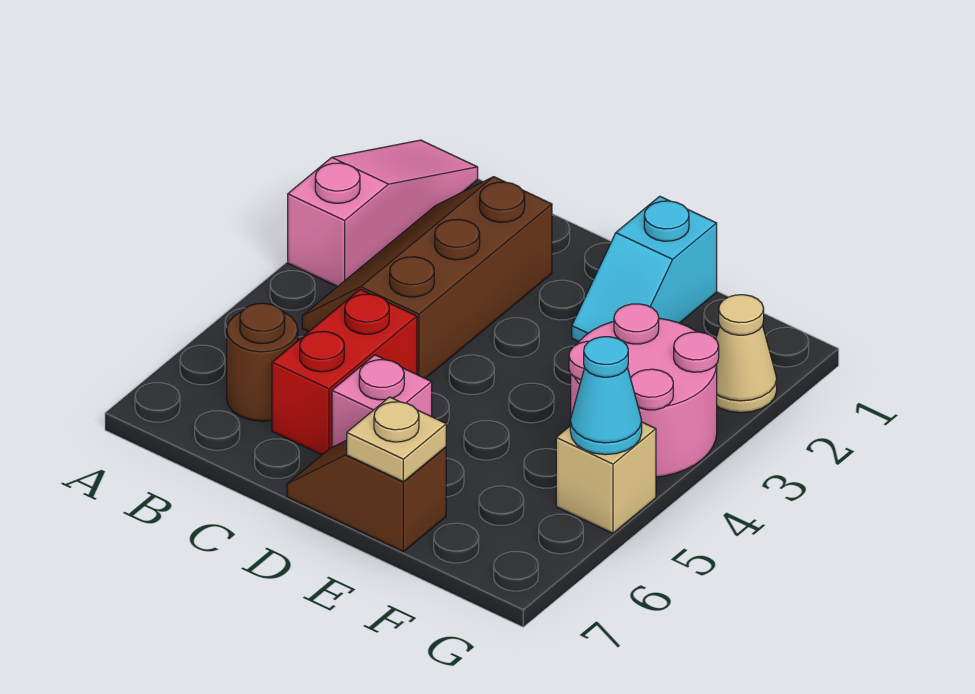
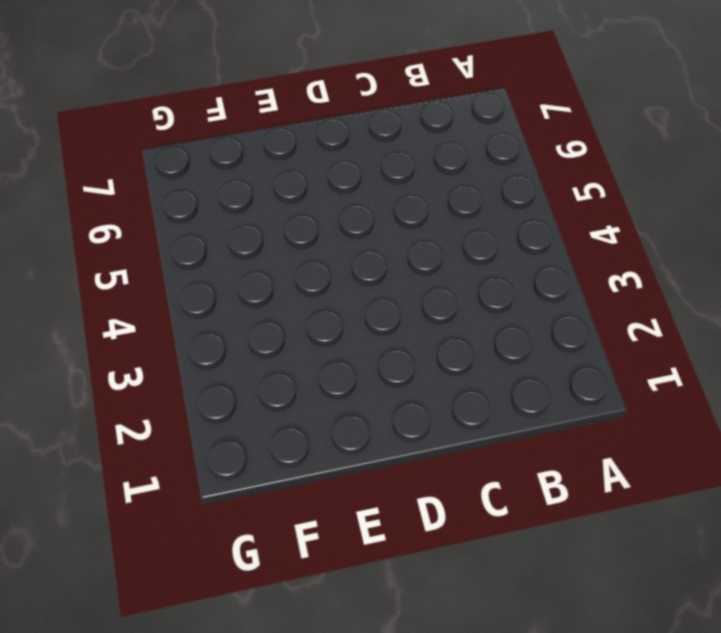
none -> pink slope A1:A3 level 1 top 3
none -> brown slope B2:C4 level 1 top C
none -> brown round brick B6 level 1

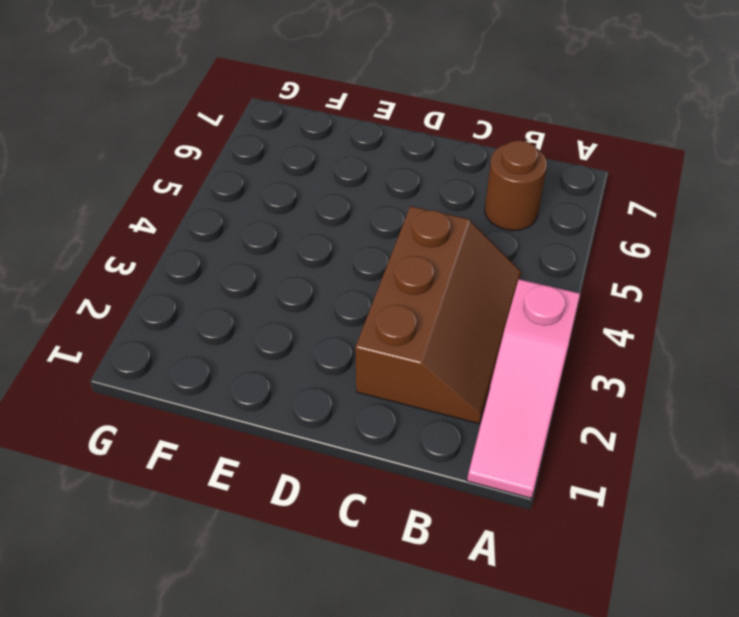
none -> red brick C5:C6 level 1
none -> pink brick D6 level 1
none -> brown slope D7:E7 level 1 top E

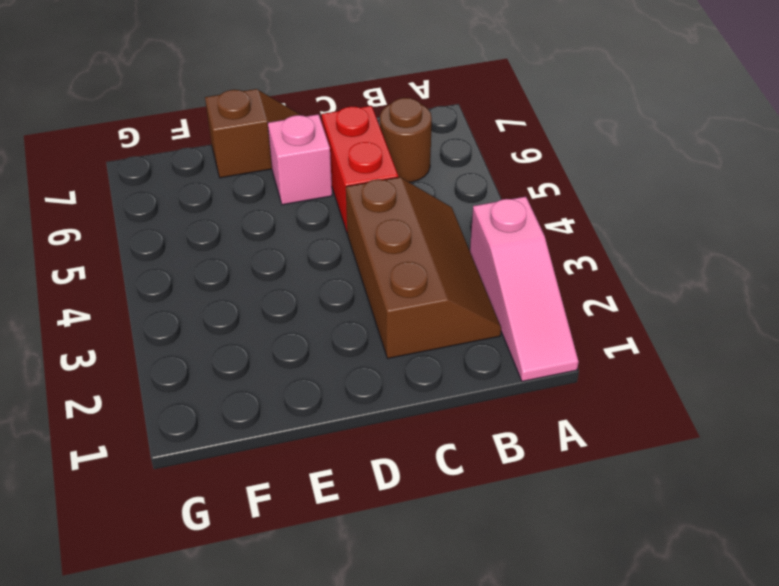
none -> cyan slope E1:E2 level 1 top 1
none -> pink round brick F3:G4 level 1
none -> tan cone G2 level 1

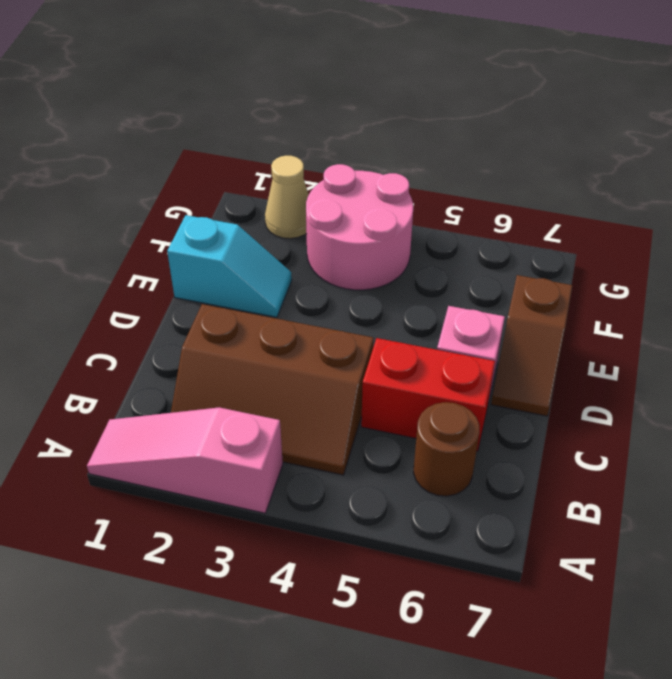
none -> tan brick G5 level 1
none -> tan plate E7 level 2
none -> cyan cone G5 level 2

